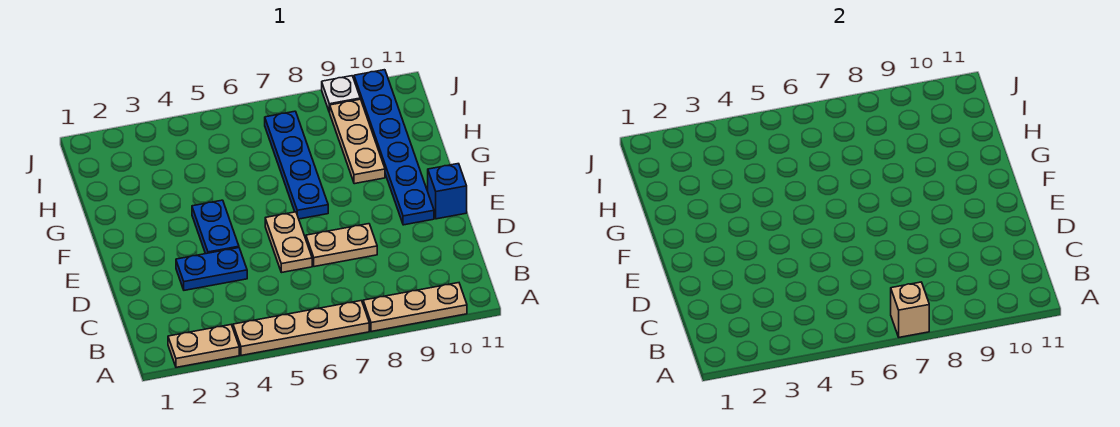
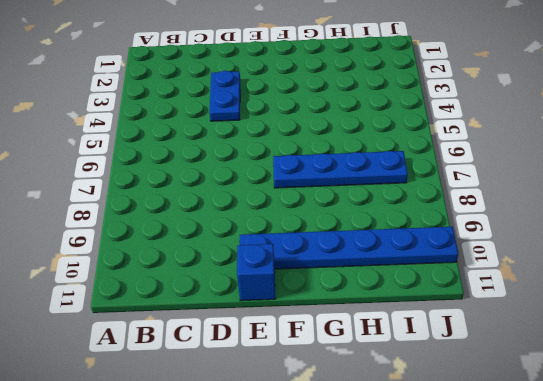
none -> tan plate A2:A3 level 1
none -> tan plate A4:A7 level 1
none -> tan plate A8:A10 level 1

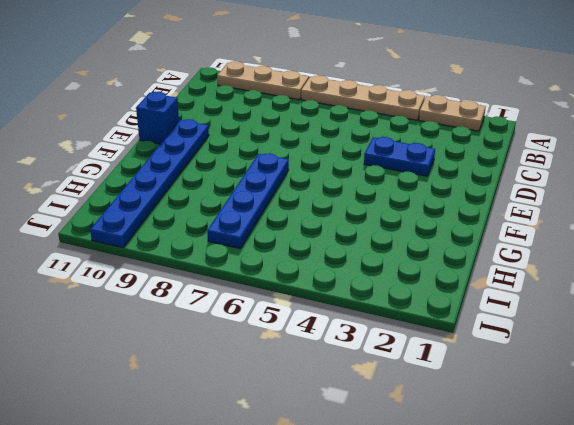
none -> tan plate D6:E6 level 1
none -> tan plate D7:D8 level 1
none -> blue plate E4:F4 level 1

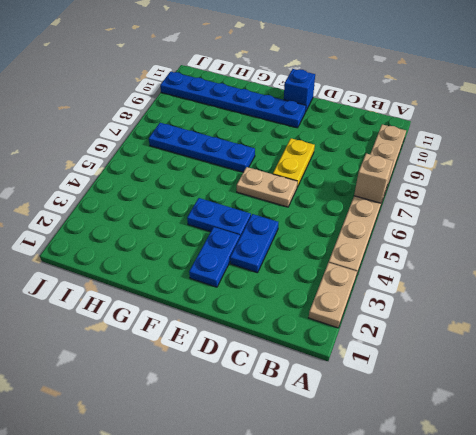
yellow plate D7:D8 level 1 -> tan plate D7:D8 level 1
blue plate E2:E3 level 1 -> none
none -> tan plate G9:I9 level 1
none -> white plate J9 level 1

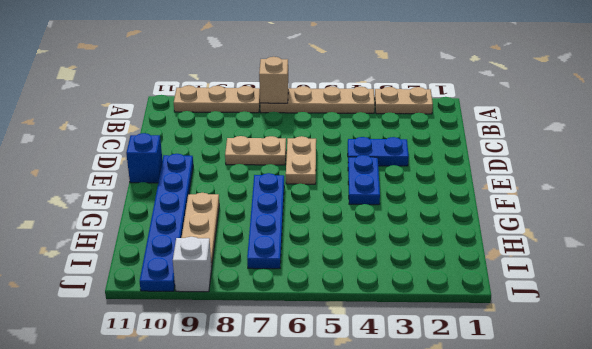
white brick J9 level 1 -> white plate J9 level 1

